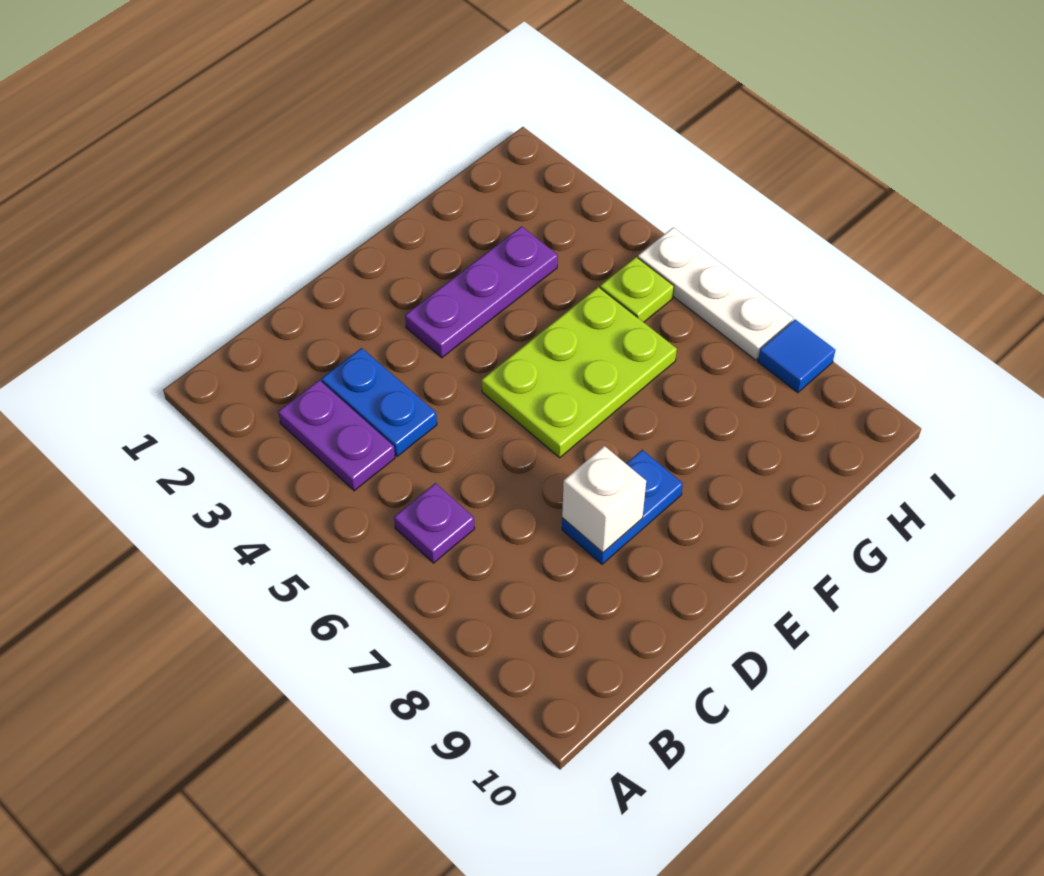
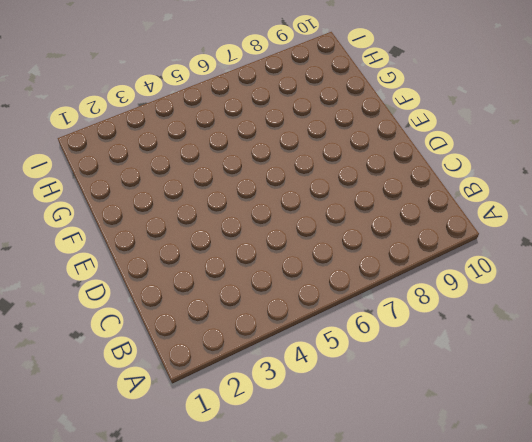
none -> purple plate B3:B4 level 1
none -> purple plate B6 level 1

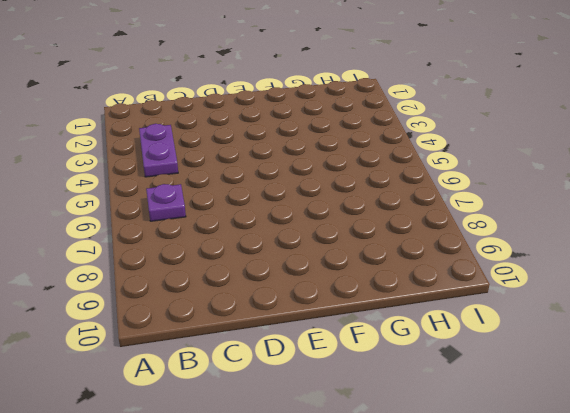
none -> blue plate C3:C4 level 1
none -> blue plate D8:E8 level 1

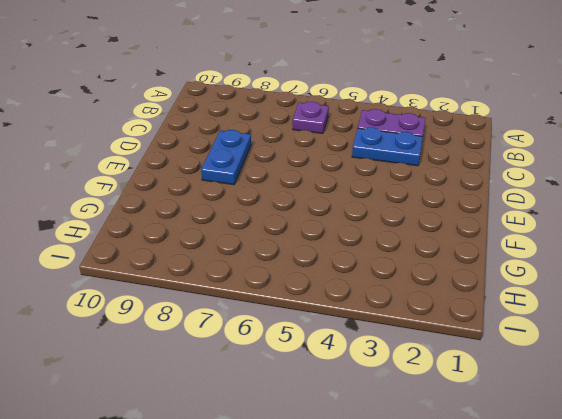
none -> purple plate E3:G3 level 1
none -> lime plate E5:G6 level 1

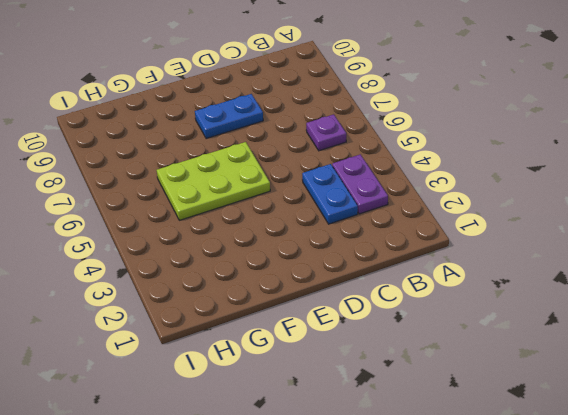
none -> purple plate E3:G3 level 1
none -> lime plate H5 level 1

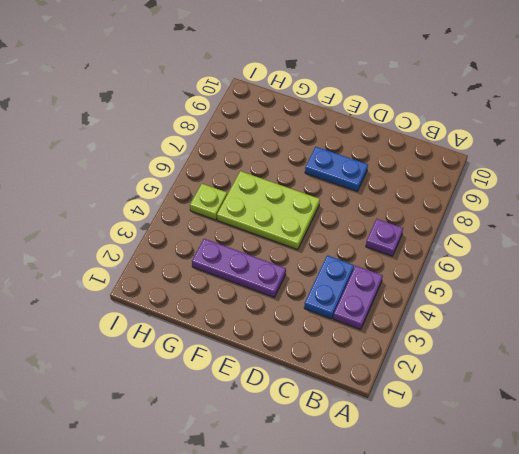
none -> white plate I5:I7 level 1
none -> blue tile I8 level 1

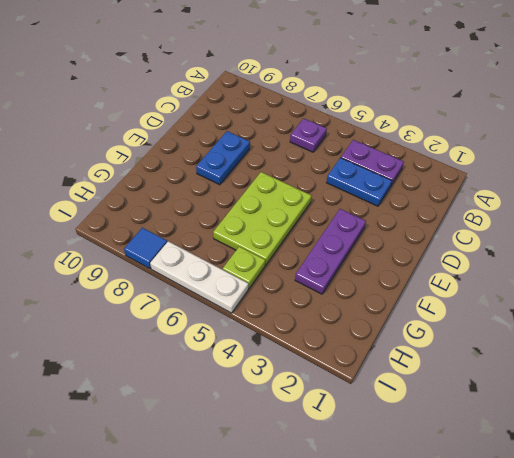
none -> white brick D8 level 2

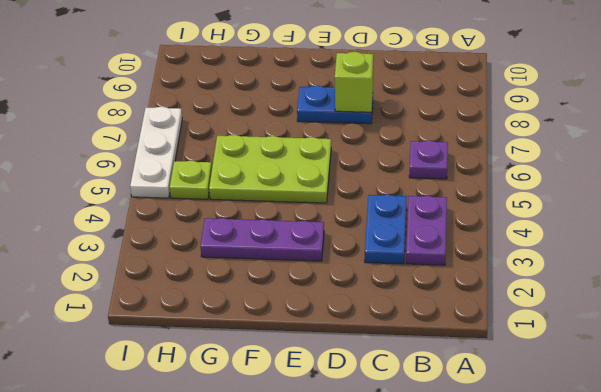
lime brick D8 level 2 -> white brick D8 level 2
none -> blue tile I8 level 1

